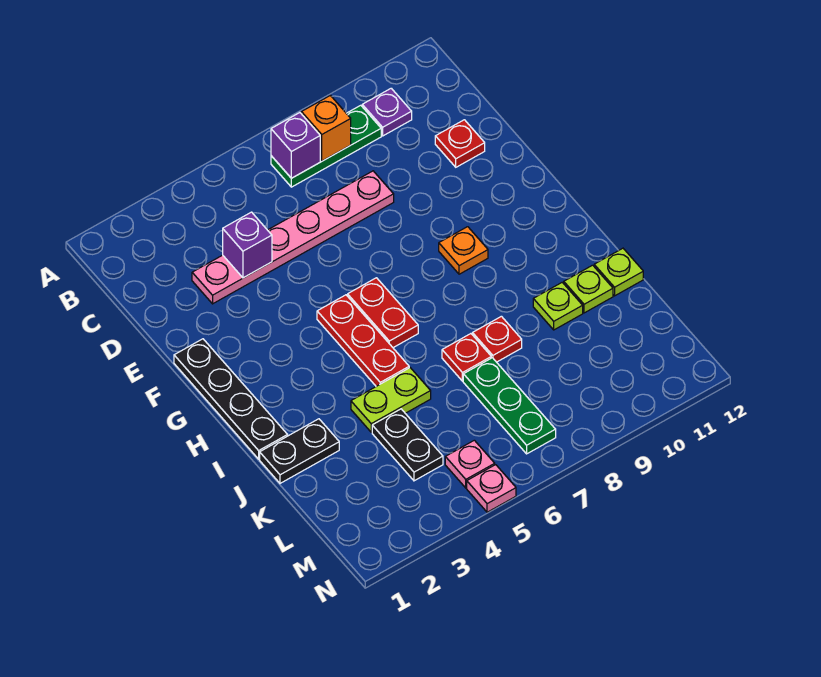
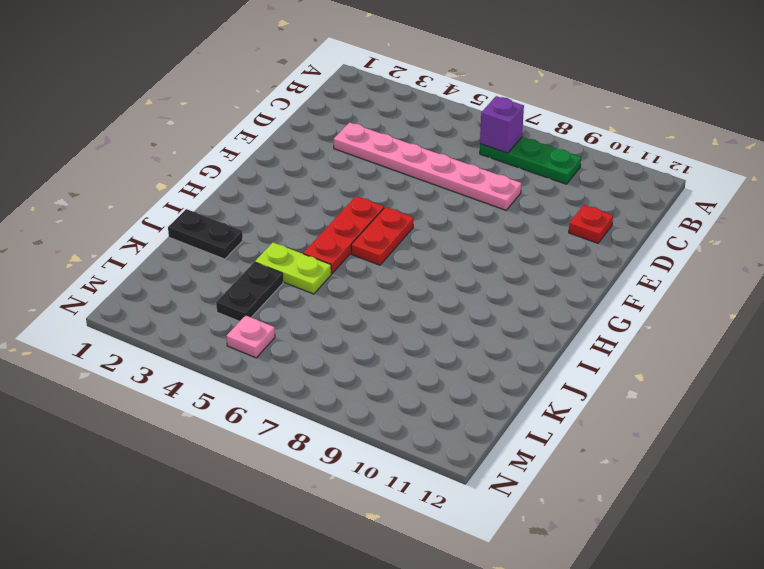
none -> purple plate B10 level 1
none -> black plate F1:I1 level 1
none -> orange plate G9 level 1

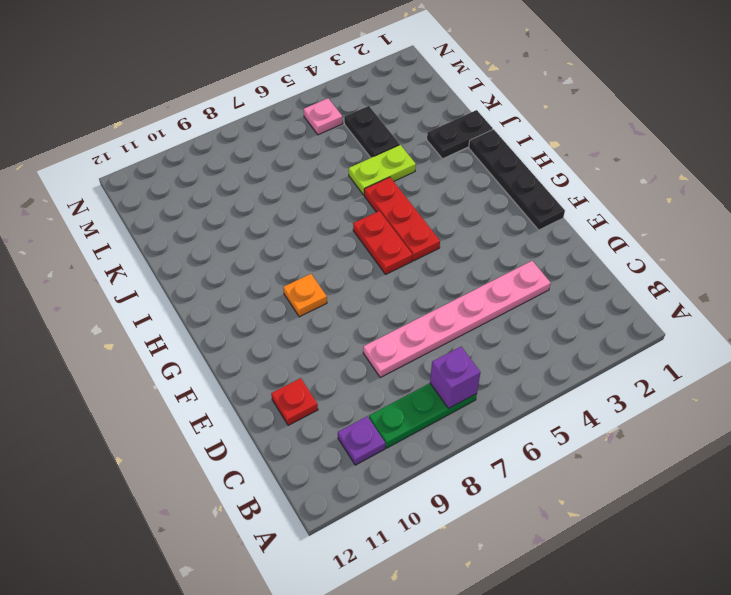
none -> red plate J7 level 1
none -> red plate J8 level 1
none -> lime plate J10 level 1

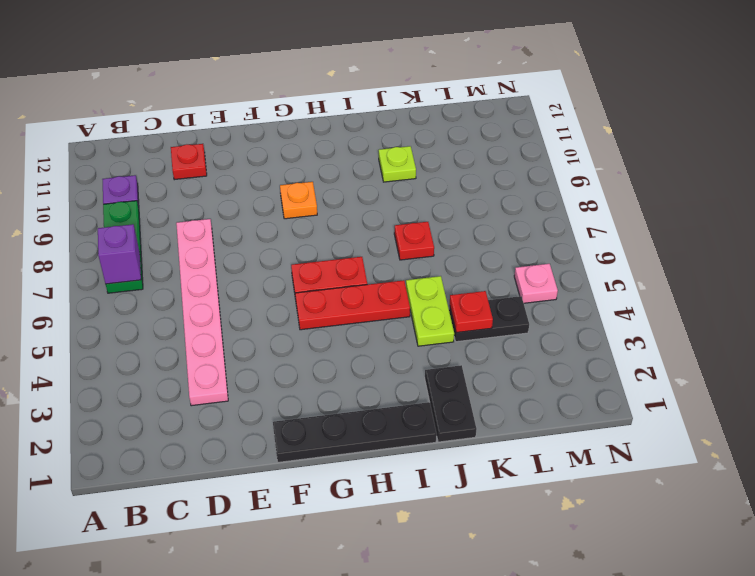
red plate K4 level 2 -> red plate J8 level 1
none -> lime plate J11 level 1
none -> lime plate J12 level 1
none -> green plate K7:M7 level 1

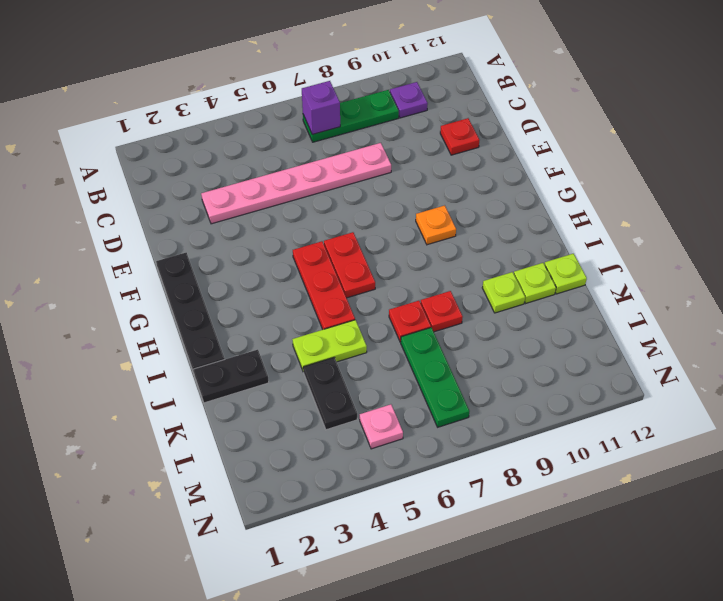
none -> pink plate N5 level 1
none -> orange brick B8 level 2
none -> purple brick D4 level 2

